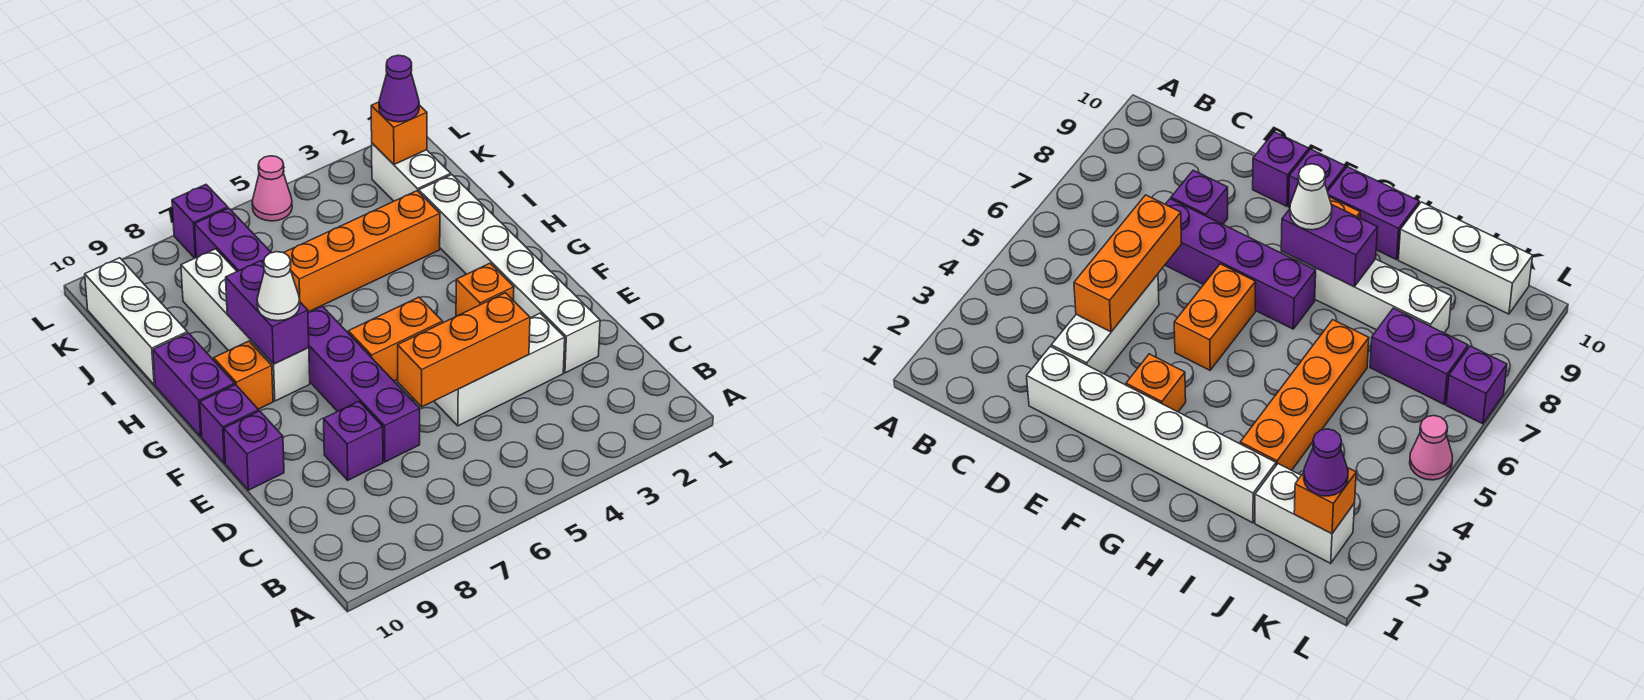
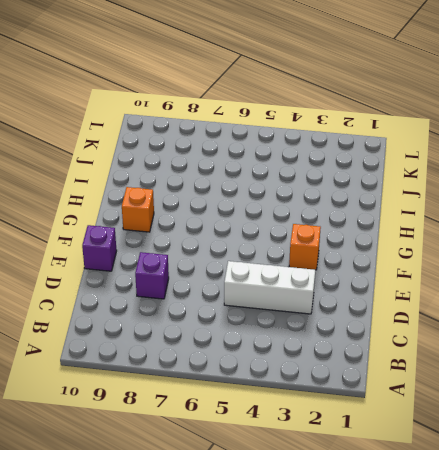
none -> white brick D2:I2 level 1
none -> purple brick D7:G7 level 1
none -> orange brick F5:F6 level 1

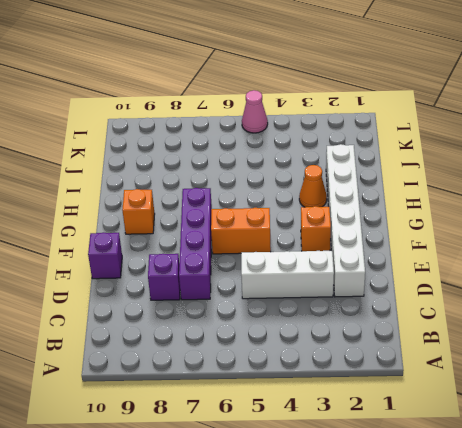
orange cone H3 level 1 -> none
none -> purple brick F10 level 1
none -> white brick G8:J8 level 1
none -> purple brick G10:H10 level 1

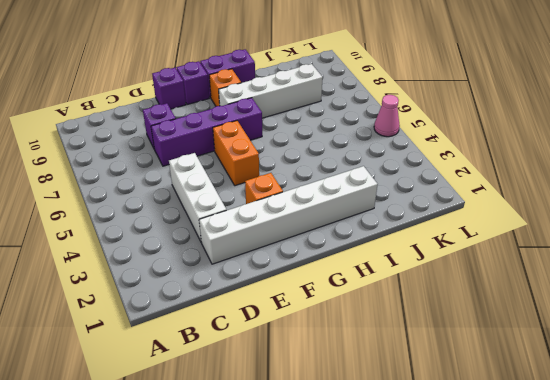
none -> orange brick I3:I6 level 1
none -> white brick I10:K10 level 1
none -> white brick J2:K2 level 1

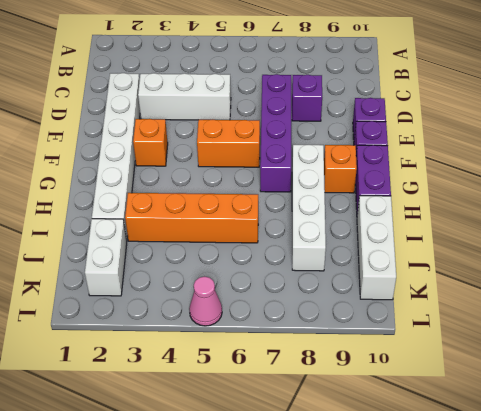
none -> purple brick J7:K7 level 1
none -> purple brick L7 level 1
none -> orange brick D4:D6 level 2

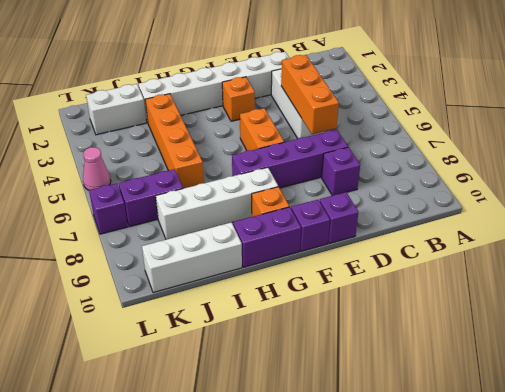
none -> purple brick G8:H8 level 2
none -> orange brick K2 level 2
none -> white cone G8 level 3

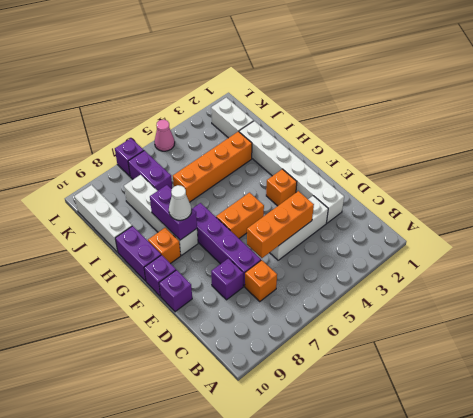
orange brick C7 level 1 -> orange brick K2 level 2
none -> purple cone K2 level 3

